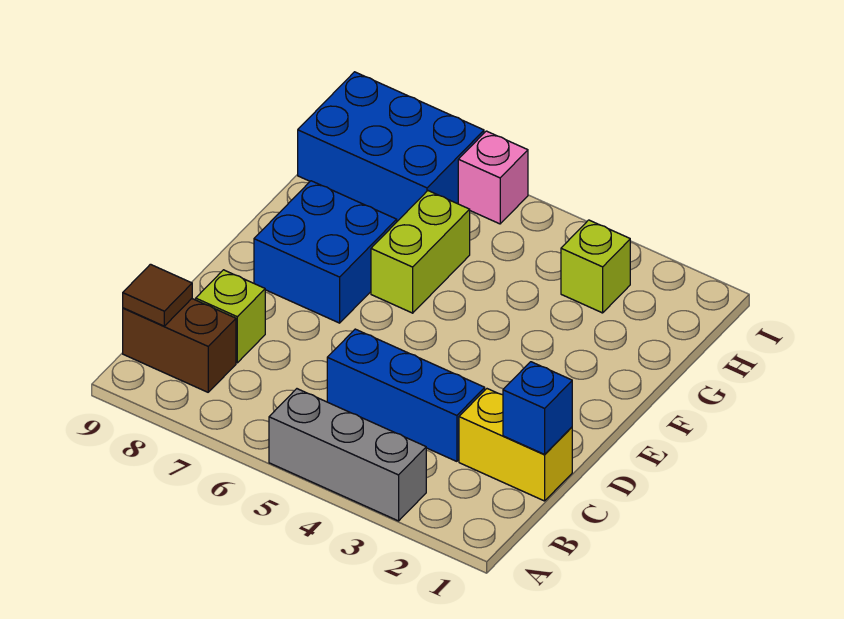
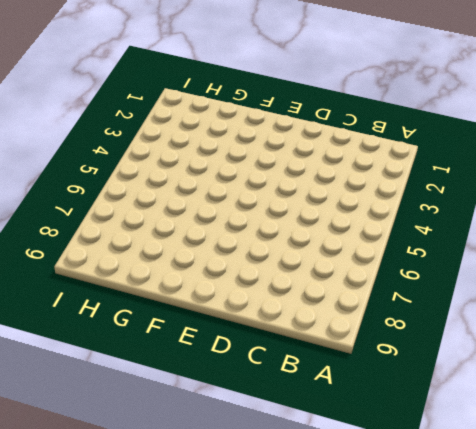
none -> grey brick A3:A5 level 1
none -> brown brick B8:B9 level 1
none -> yellow brick C1:C2 level 1

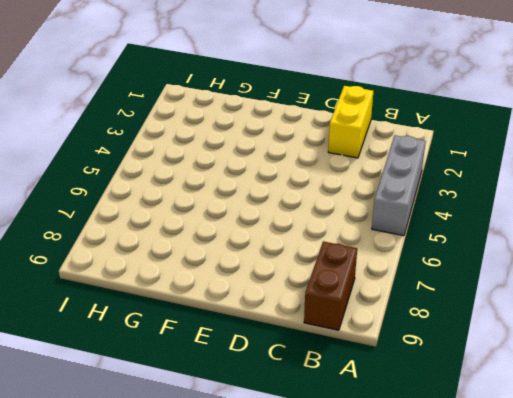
none -> blue brick C3:C5 level 1
none -> lime brick C8 level 1
none -> blue brick E7:F8 level 1

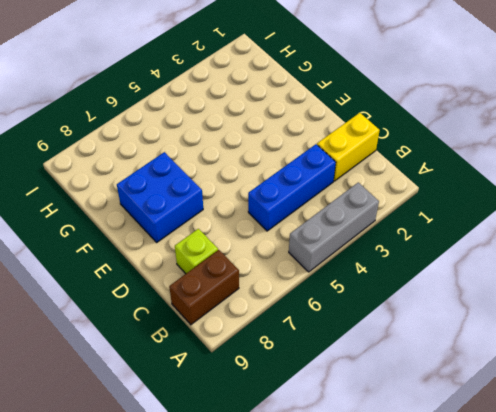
none -> lime brick F6:G6 level 1
none -> lime brick H3 level 1
none -> blue brick H7:I9 level 1

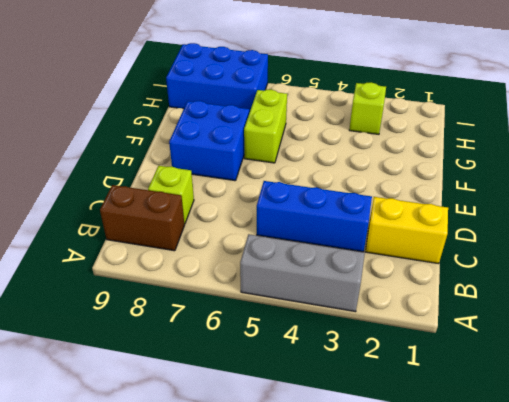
none -> pink brick I6 level 1
none -> brown tile B9 level 2
none -> blue brick C1 level 2

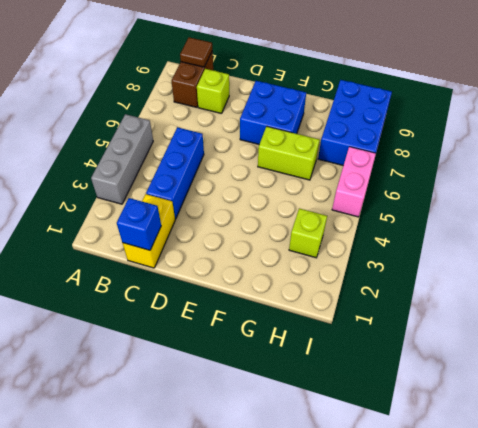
pink brick I5:I6 level 1 -> pink brick I6 level 1

